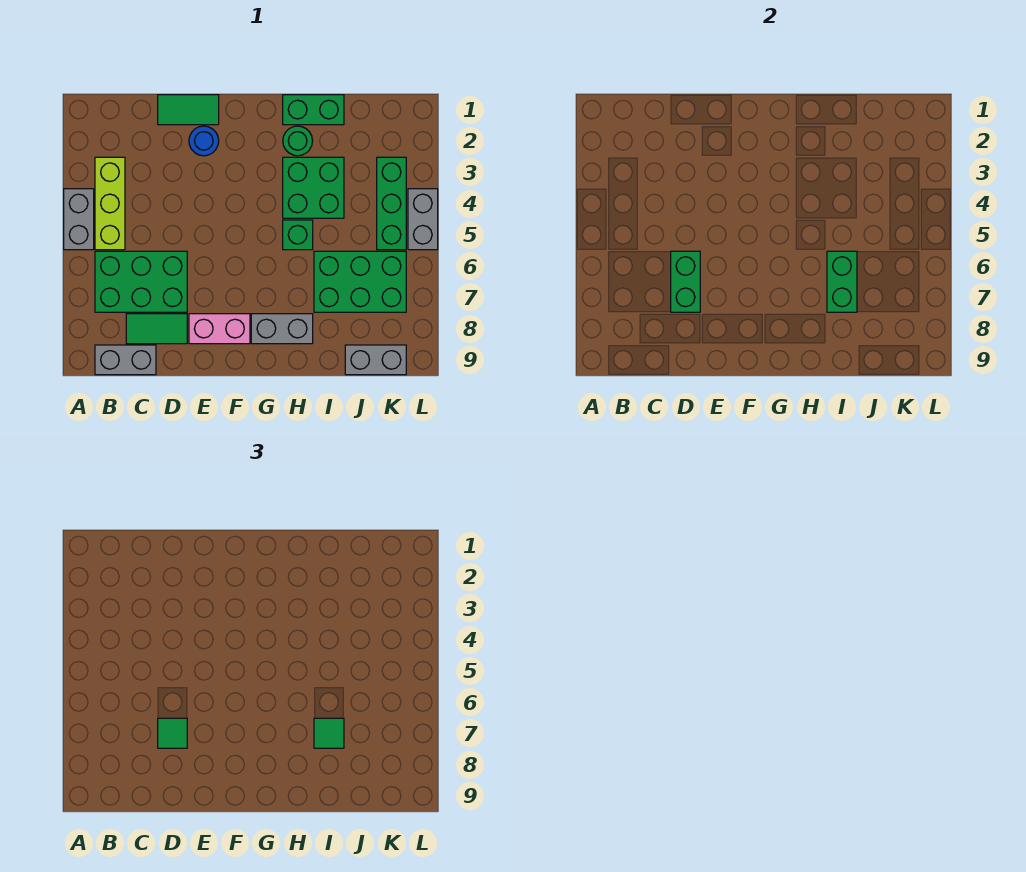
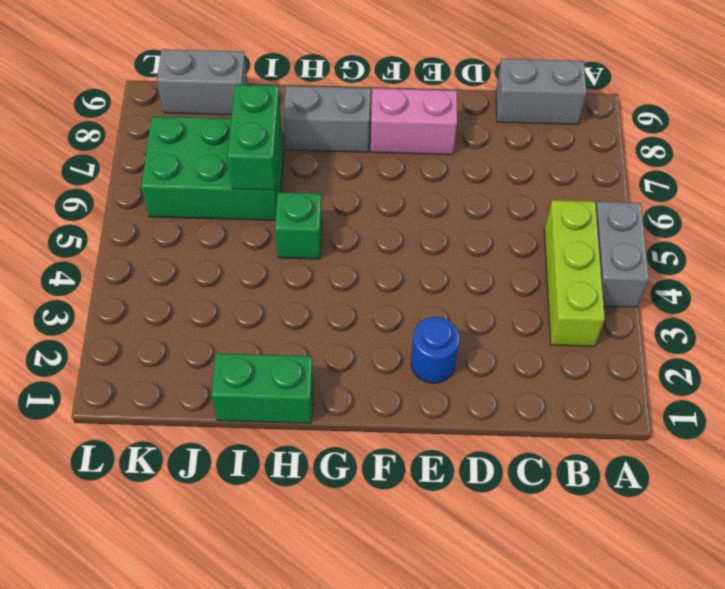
none -> green brick B6:D7 level 1
none -> green tile C8:D8 level 1
none -> green tile D1:E1 level 1

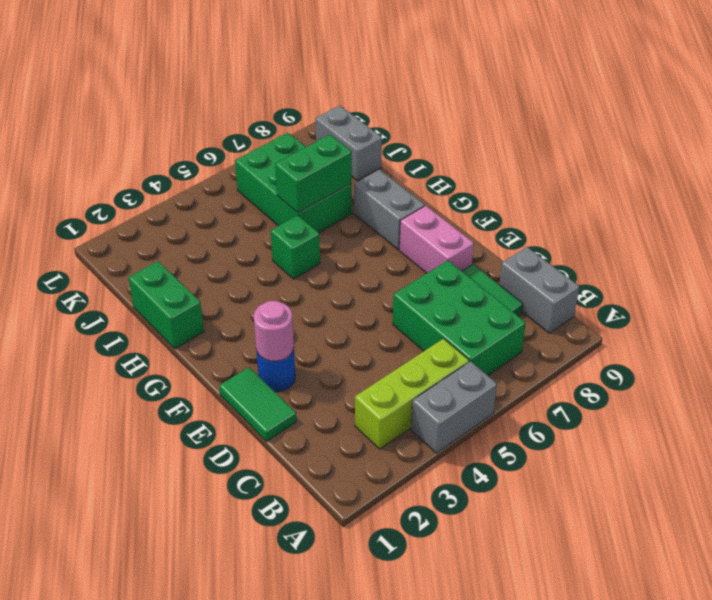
pink round brick E2 level 2 -> none
none -> green round brick H2 level 1
none -> green brick H3:I4 level 1
none -> green brick K3:K5 level 1

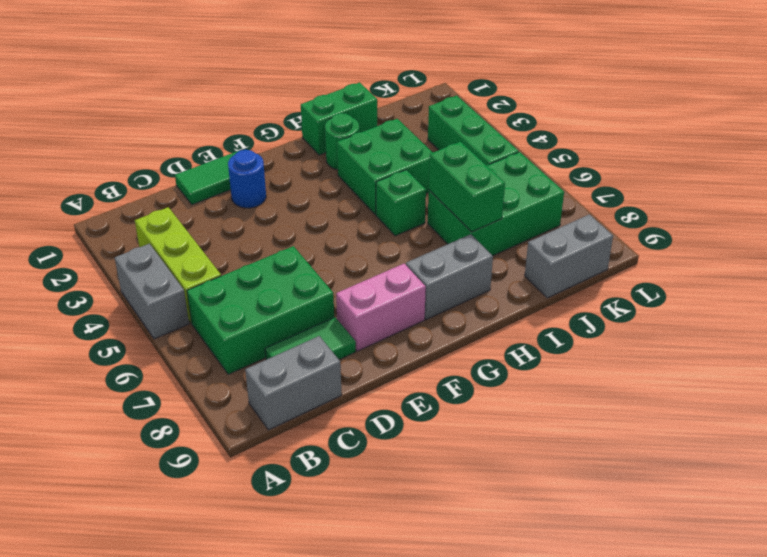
none -> grey brick L4:L5 level 1
none -> green brick D6:D7 level 2
none -> green tile D7 level 3

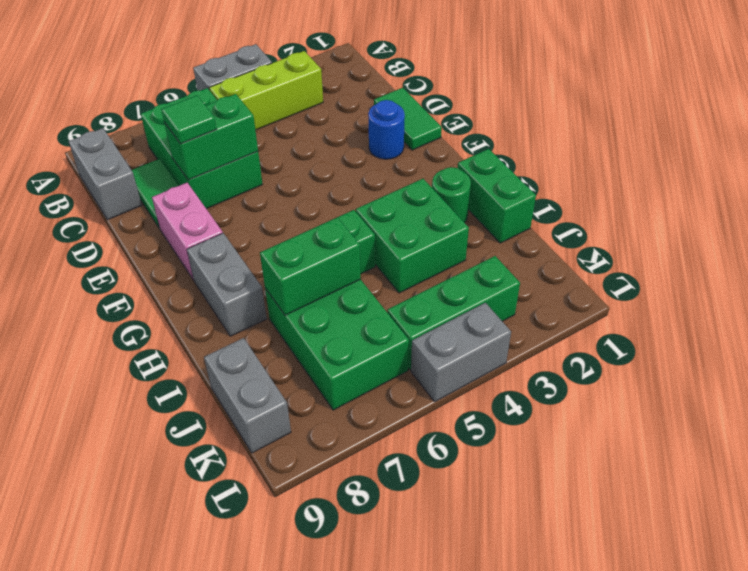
none -> green tile I7 level 3

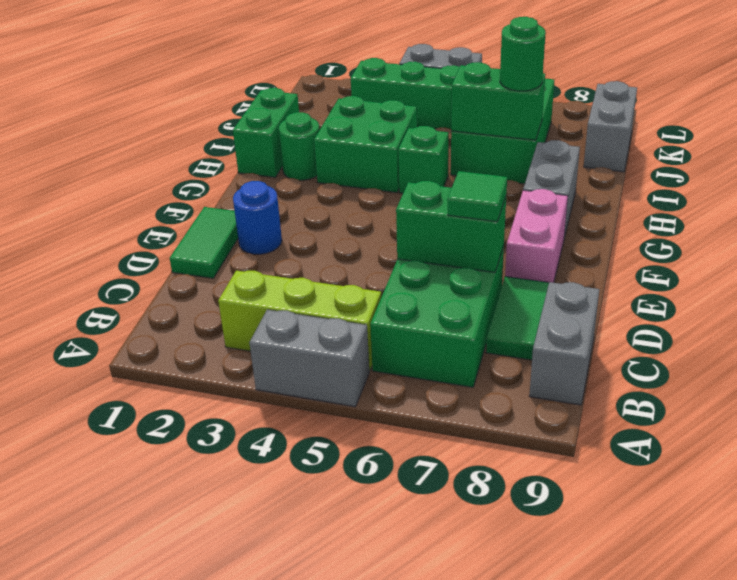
green round brick I7 level 3 -> green tile I7 level 3

